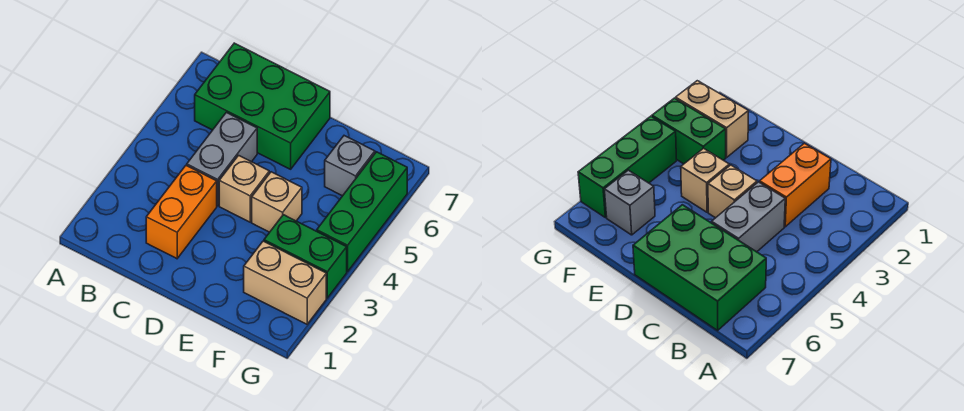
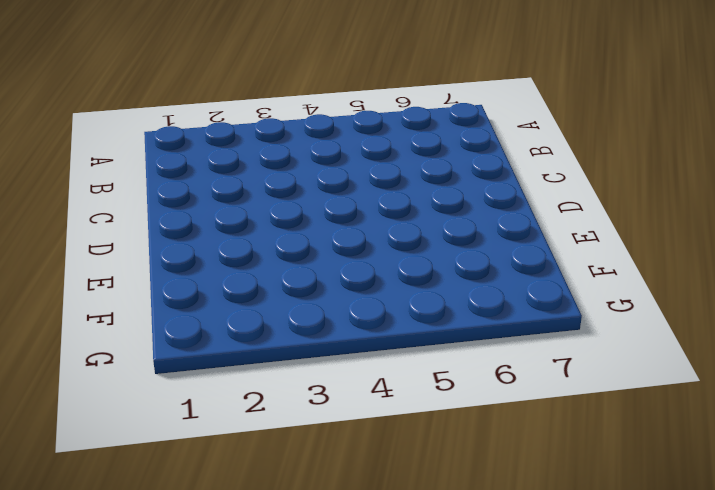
none -> green brick B6:D7 level 1
none -> orange brick C2:C3 level 1

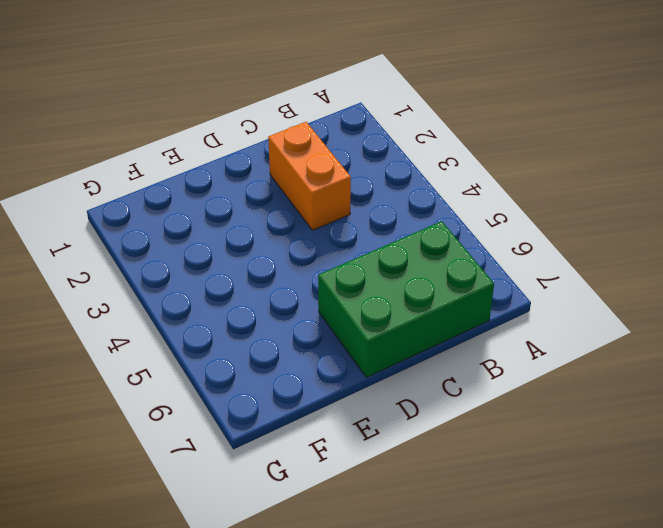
none -> grey brick C4:C5 level 1
none -> tan brick D4 level 1

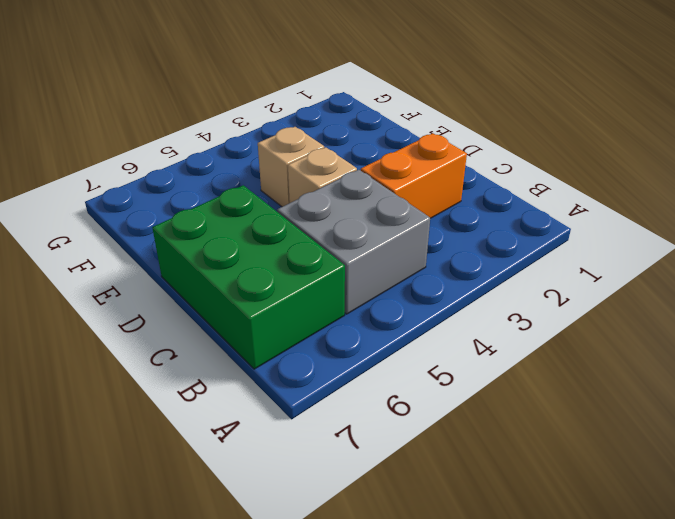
grey brick B4:C5 level 1 -> grey brick C4:C5 level 1
none -> tan brick F2:G2 level 1
none -> green brick F3:G3 level 1

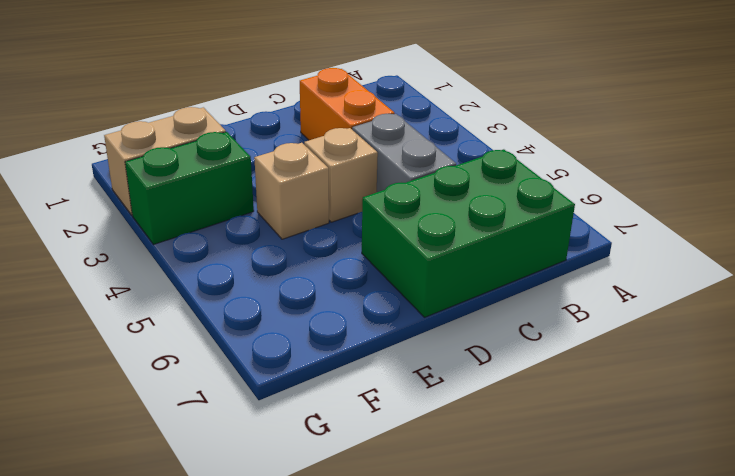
none -> grey brick F6 level 1
none -> green brick G4:G6 level 1

